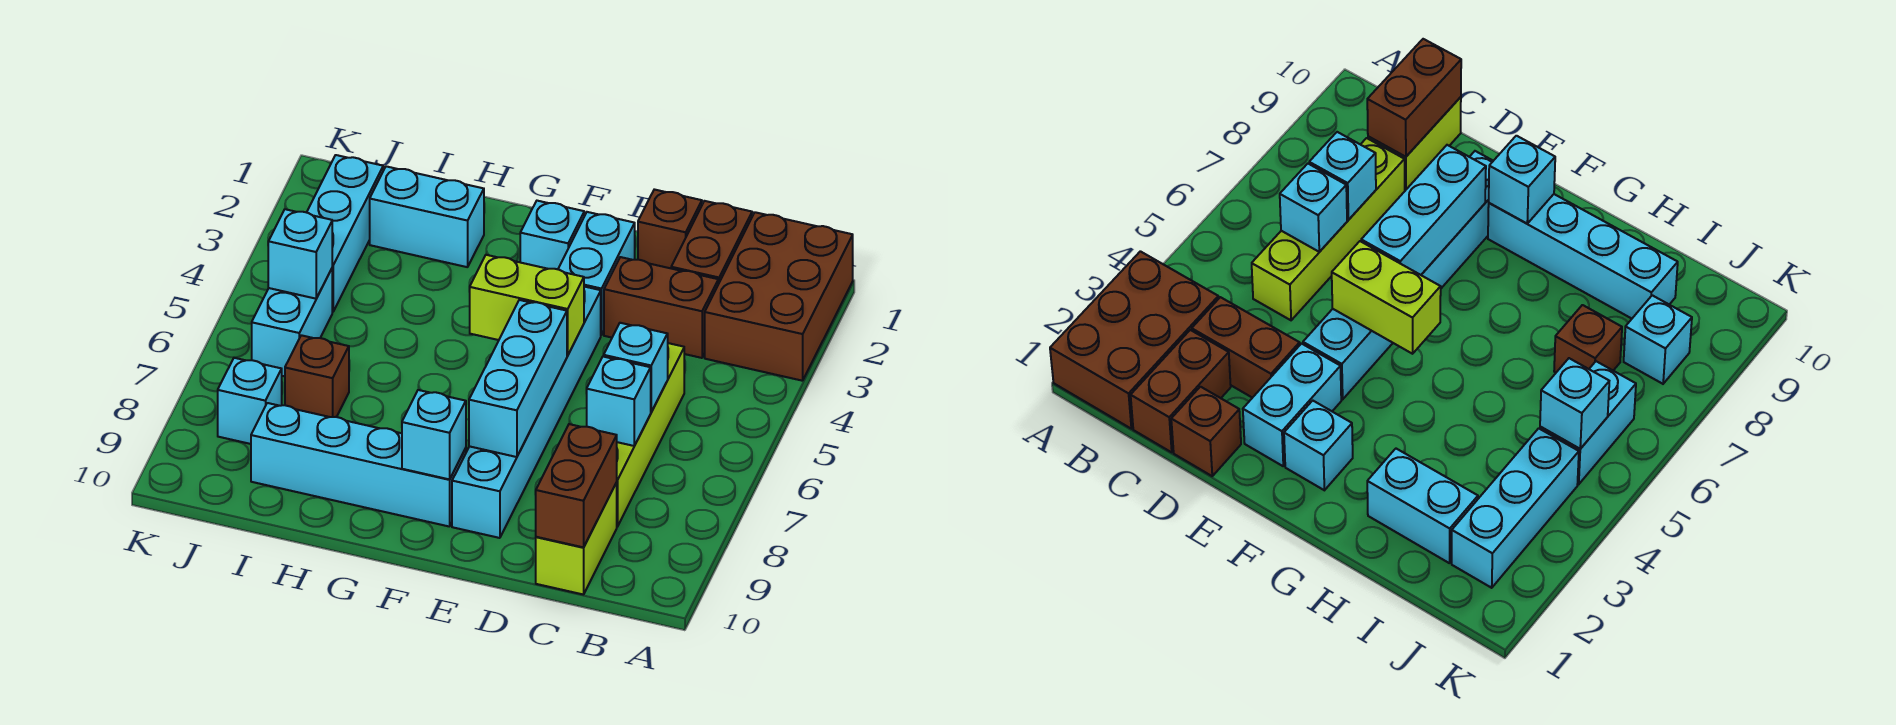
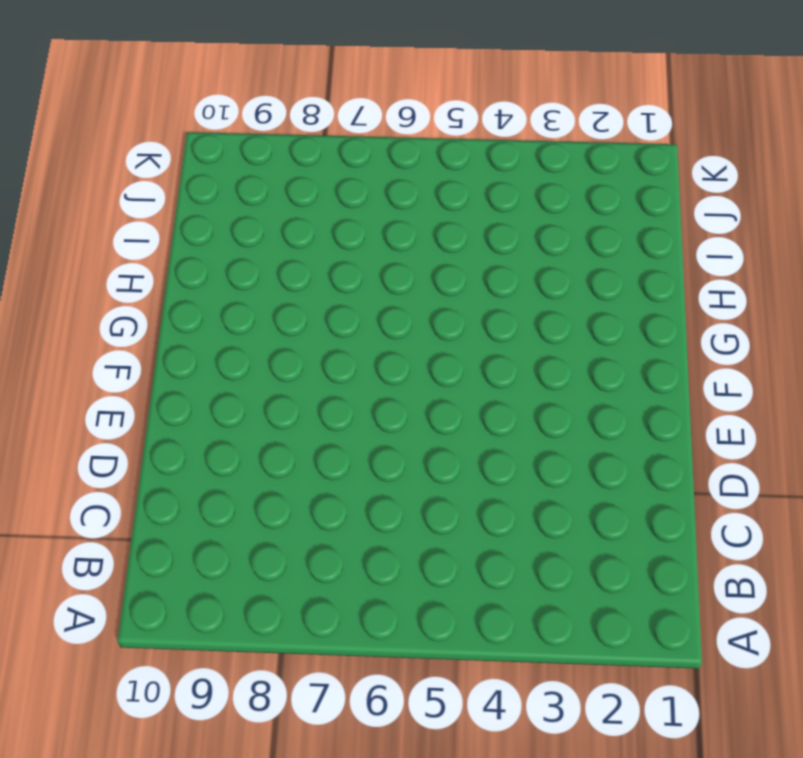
none -> brown brick A1:B3 level 1
none -> brown brick C1:C2 level 1
none -> brown brick C3:D3 level 1

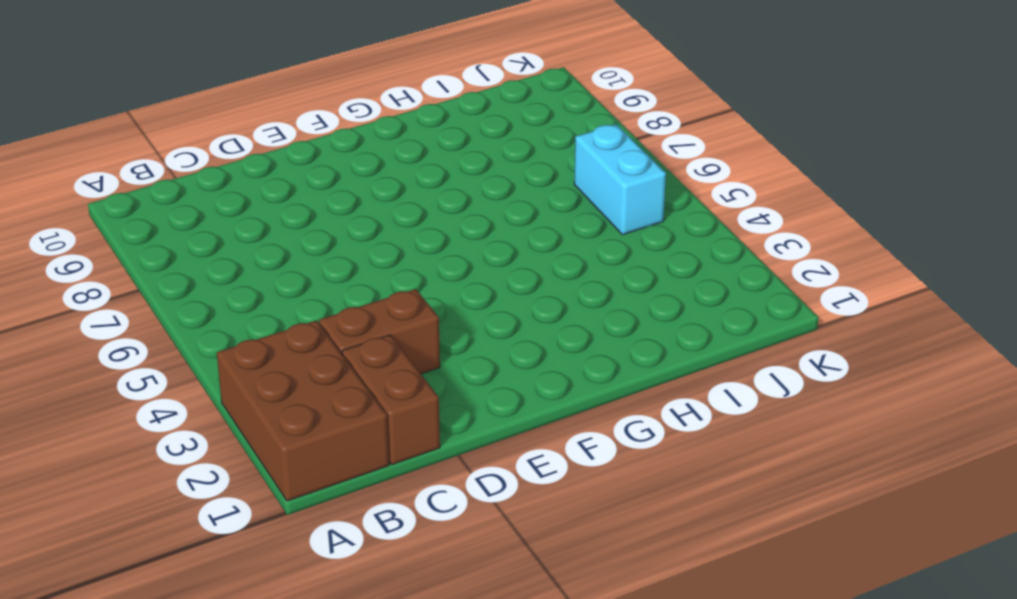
none -> lime brick C5:C8 level 1
none -> lime brick C9:C10 level 1
none -> brown brick D1 level 1

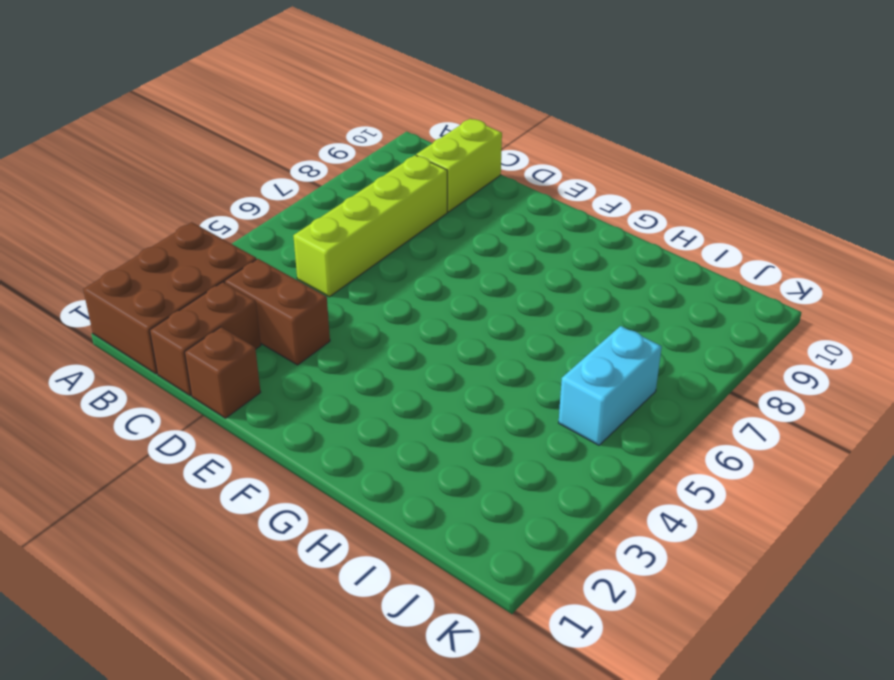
none -> cyan brick E2:E3 level 1
none -> cyan brick E4:E9 level 1
none -> cyan brick F2 level 1

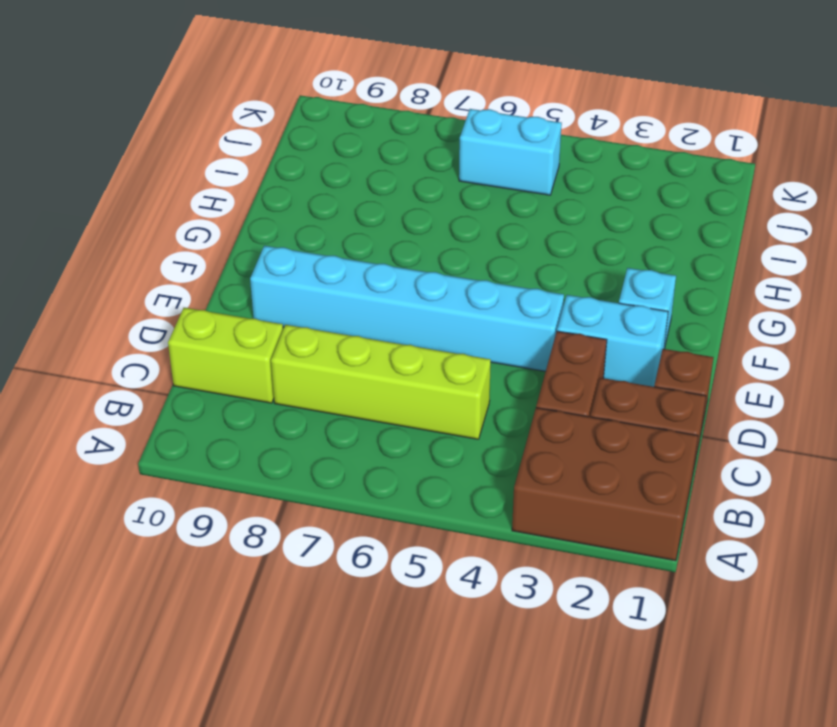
none -> cyan brick F9:I9 level 1
none -> cyan brick H2:I2 level 1
none -> brown brick I7 level 1

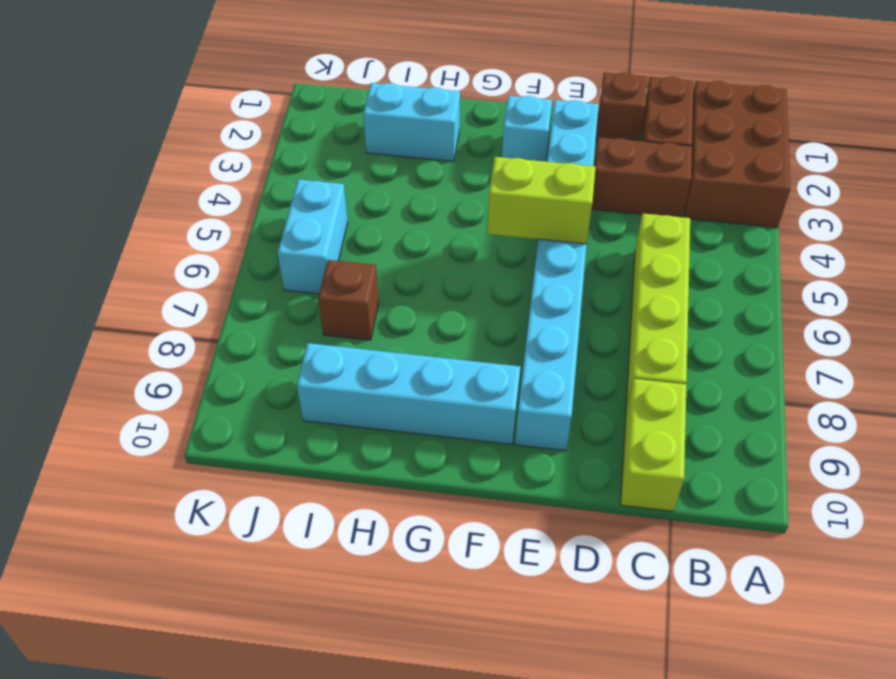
none -> cyan brick J2:J4 level 1
none -> cyan brick J8 level 1
none -> cyan brick C6 level 2

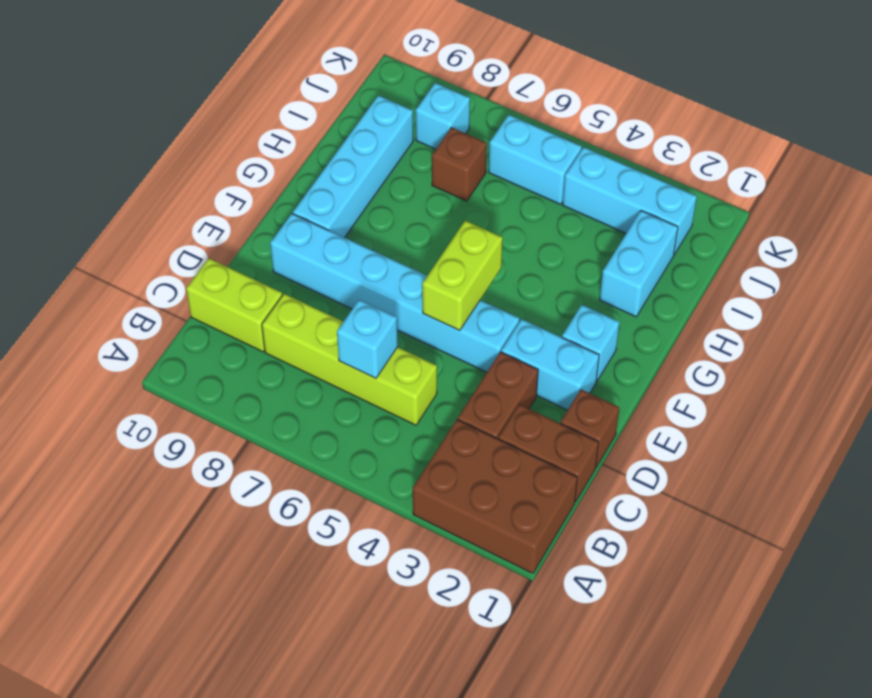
none -> cyan brick C7 level 2
none -> brown brick C9:C10 level 2
none -> cyan brick E6:E8 level 2

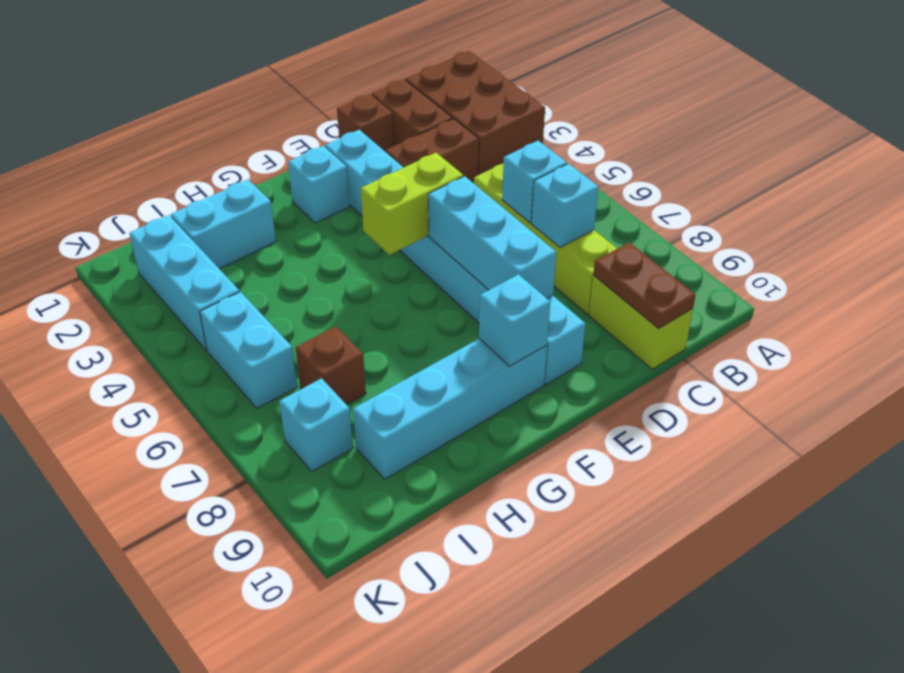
brown plate C9:C10 level 2 -> brown brick C9:C10 level 2
none -> cyan brick J5 level 2

